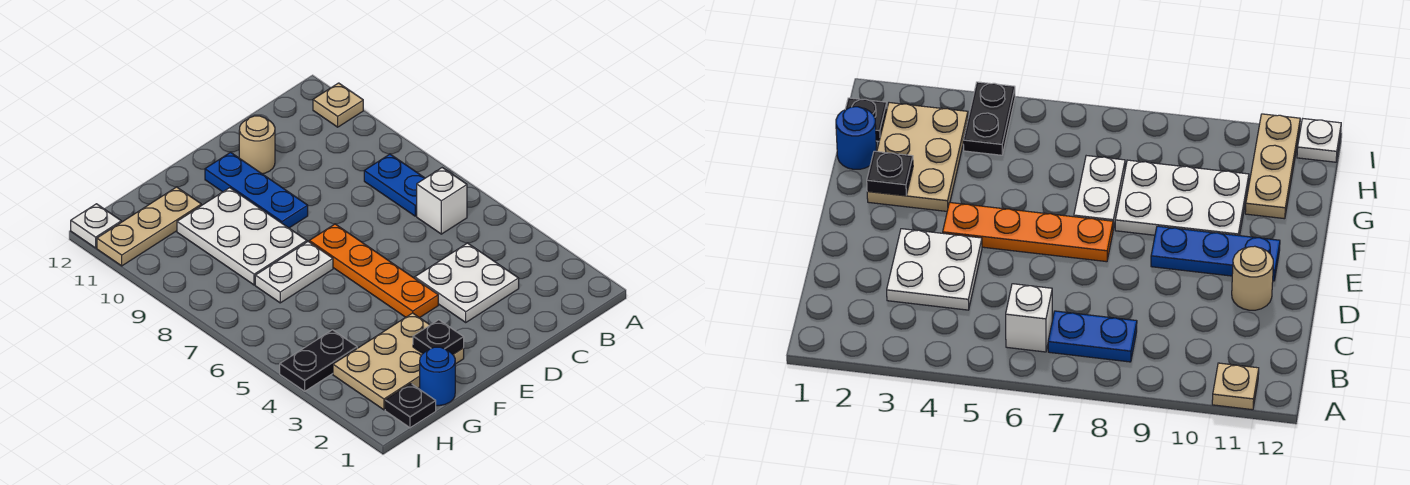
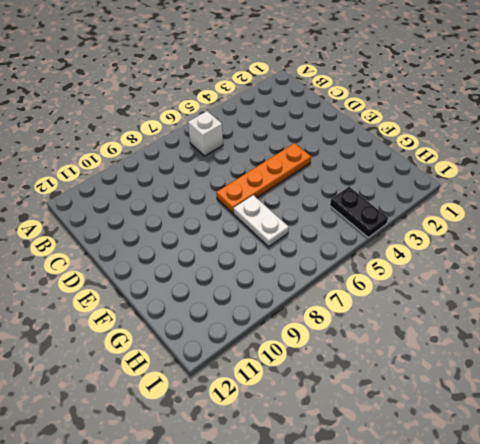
none -> tan plate A11 level 1
none -> blue plate B7:B8 level 1
none -> white plate C3:D4 level 1

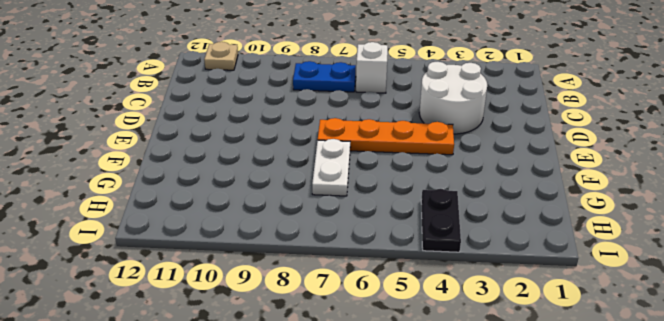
white round brick C3:D4 level 1 -> white plate C3:D4 level 1
none -> tan round brick D11 level 1
none -> blue plate E9:E11 level 1
none -> tan plate F2:H3 level 1

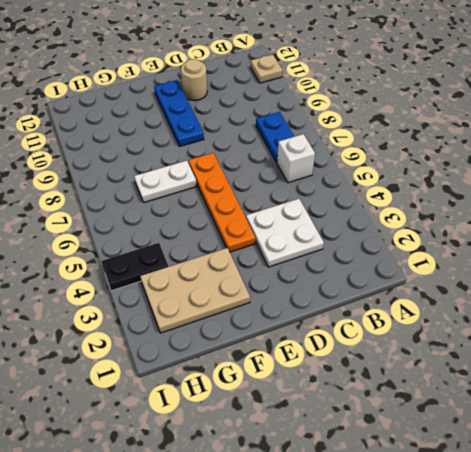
none -> white plate F8:G10 level 1
none -> blue round brick G1 level 1
none -> tan plate G11:I11 level 1

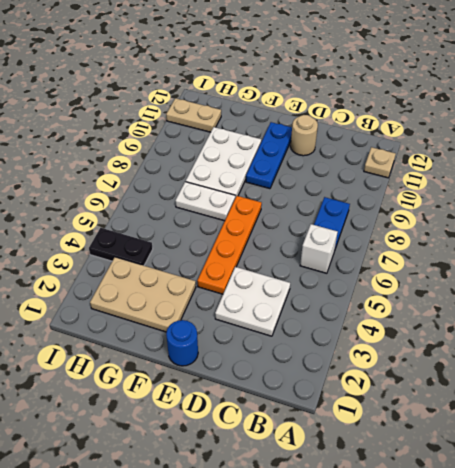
blue round brick E1 level 1 -> blue round brick G1 level 1
tan plate H11:I11 level 1 -> tan plate G11:I11 level 1
none -> black plate H1 level 1
none -> white plate I12 level 1
none -> black plate F2 level 2

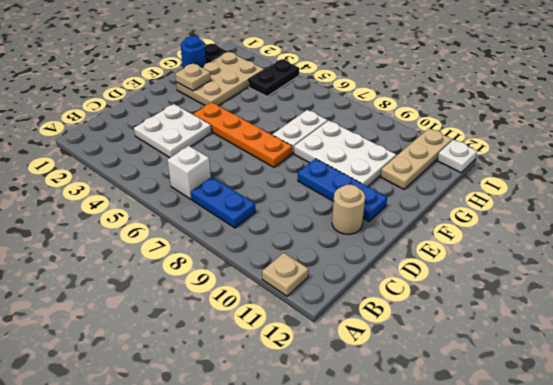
tan plate F2 level 2 -> black plate F2 level 2

